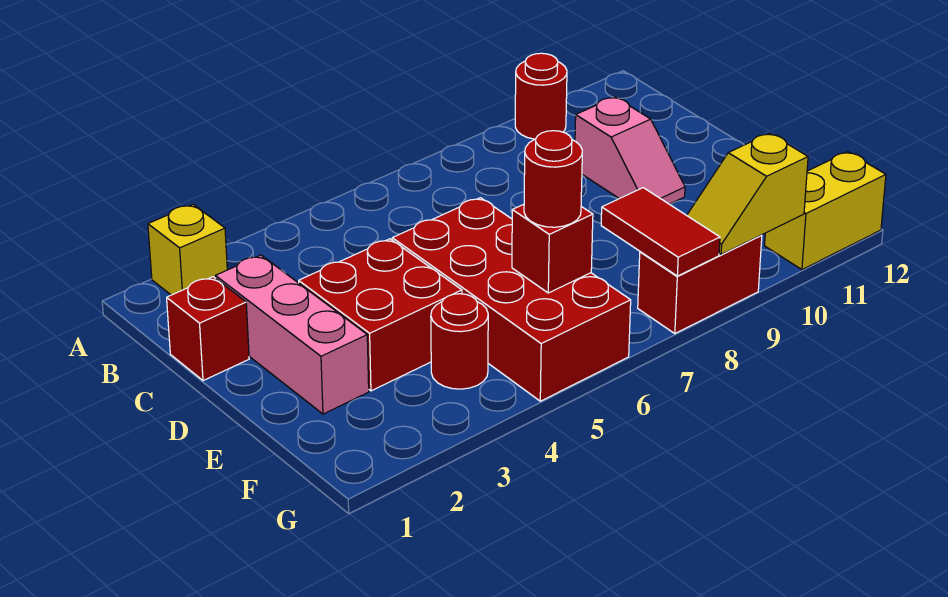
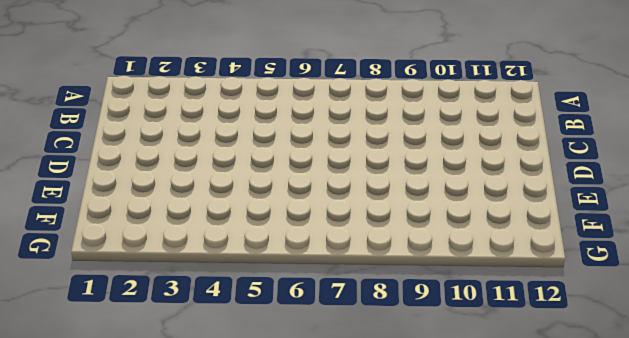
none -> yellow brick A2 level 1
none -> red round brick A10 level 1
none -> red brick C1 level 1

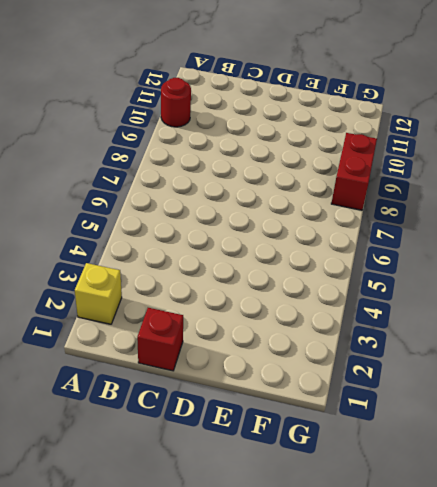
none -> pink brick C2:E2 level 1
none -> pink slope C10:D10 level 1 top C
none -> red brick D3:E4 level 1

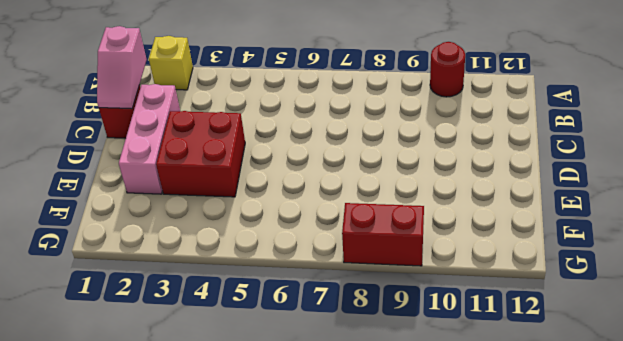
pink slope B1:C1 level 2 top B -> pink slope C10:D10 level 1 top C
none -> red brick D5:G6 level 1
none -> red round brick F4 level 1
none -> yellow brick G11:G12 level 1

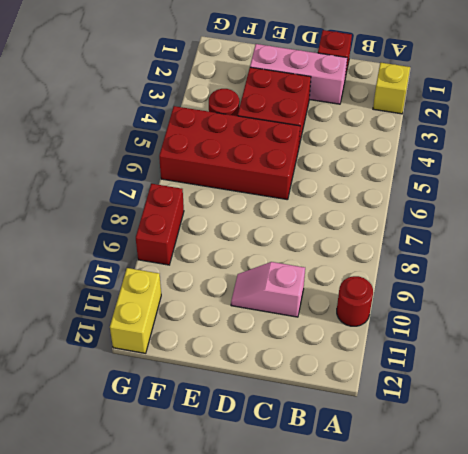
none -> red brick F6 level 2
none -> red tile F8:G8 level 2
none -> yellow slope G9:G10 level 2 top 10

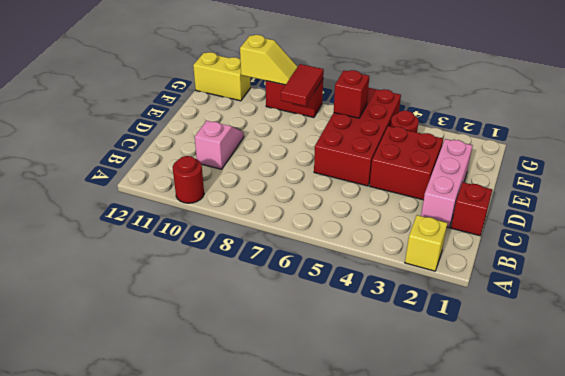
none -> red round brick F6 level 3

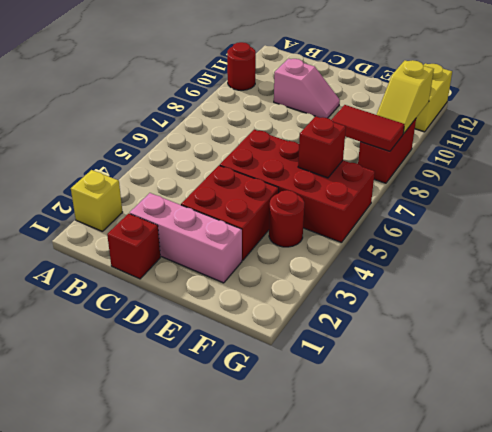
none -> red round brick F6 level 3

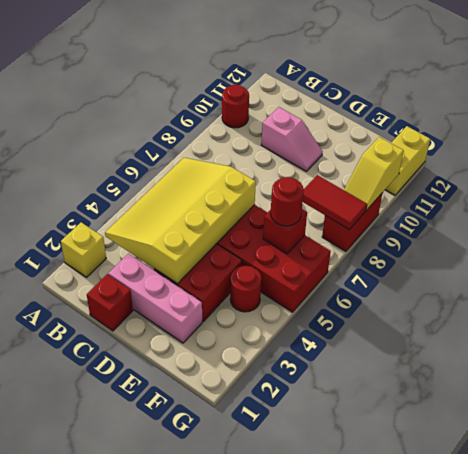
yellow slope B3:D6 level 2 top D -> none

